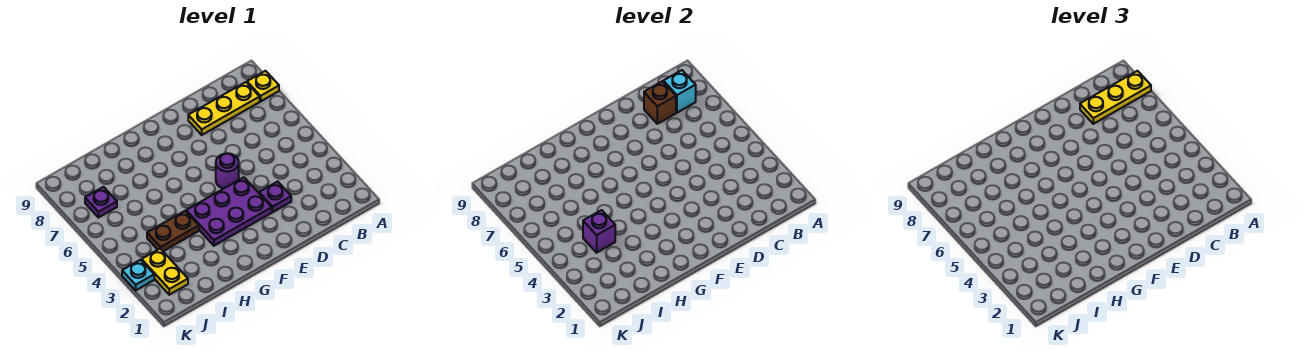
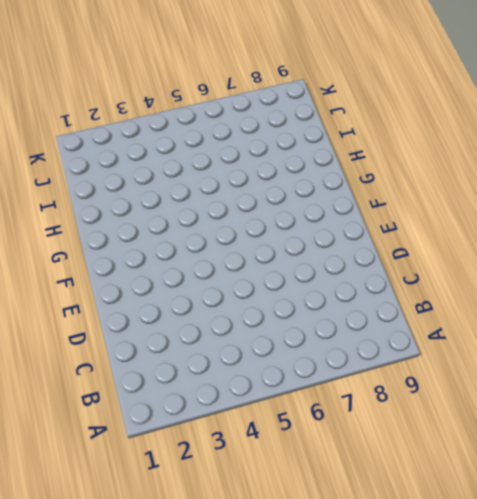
none -> yellow plate A8 level 1
none -> yellow plate B8:D8 level 1
none -> purple plate D3 level 1

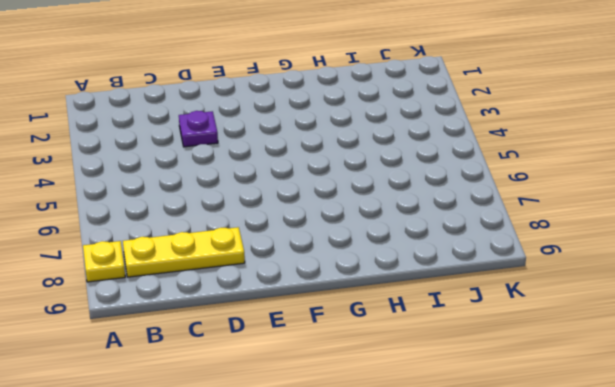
none -> purple plate E3:G4 level 1
none -> purple round brick E5 level 1
none -> brown plate H4:I4 level 1

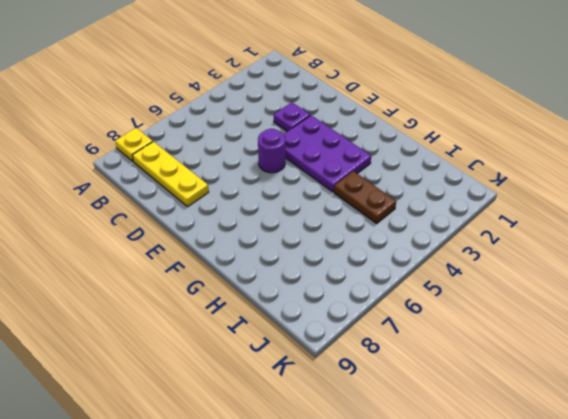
none -> yellow plate J2:J3 level 1
none -> purple plate J7 level 1
none -> cyan plate K3 level 1

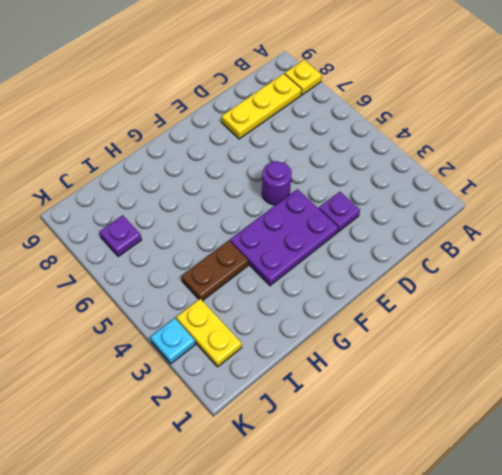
none -> cyan brick B8 level 2
none -> brown brick C8 level 2
none -> purple brick I4 level 2

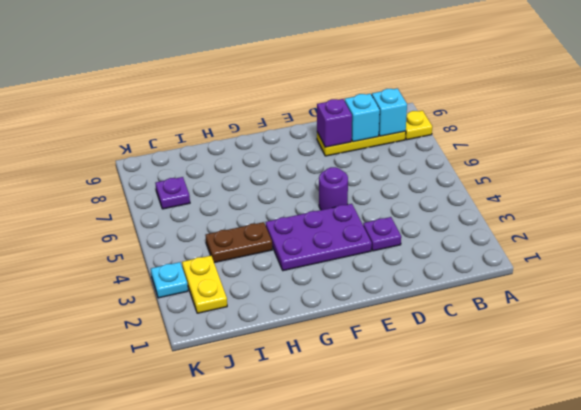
cyan brick C8 level 2 -> brown brick C8 level 2
purple brick D8 level 2 -> purple brick I4 level 2
none -> yellow plate A8:C8 level 3

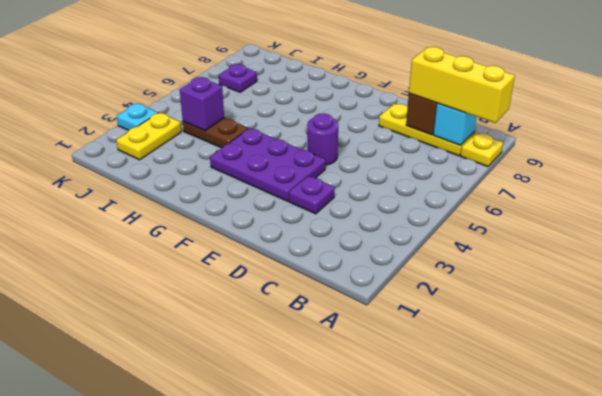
yellow brick A8:C8 level 3 -> yellow plate A8:C8 level 3

